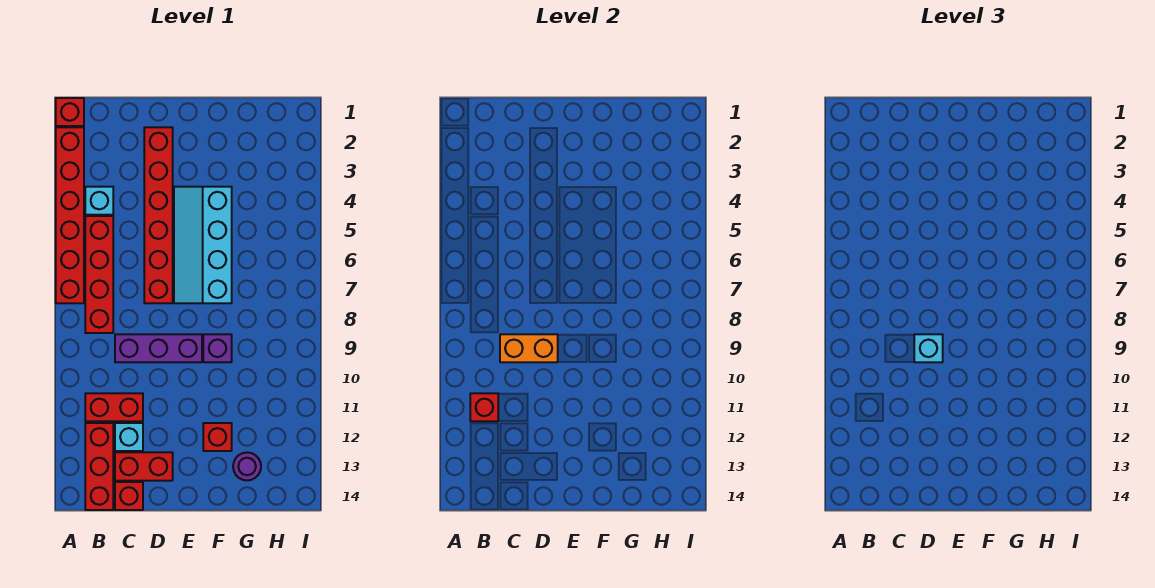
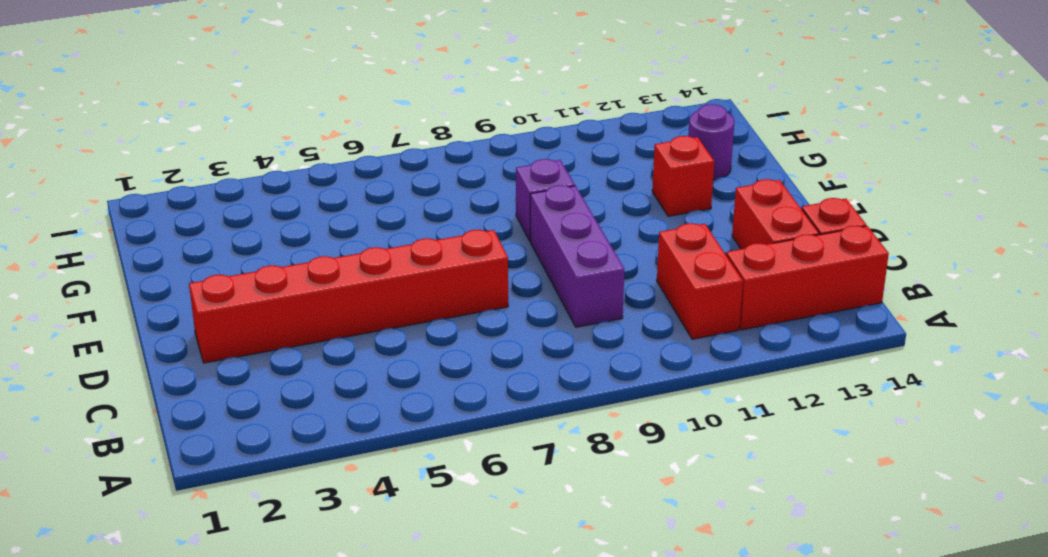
none -> red brick A1 level 1
none -> red brick A2:A7 level 1
none -> cyan brick B4 level 1

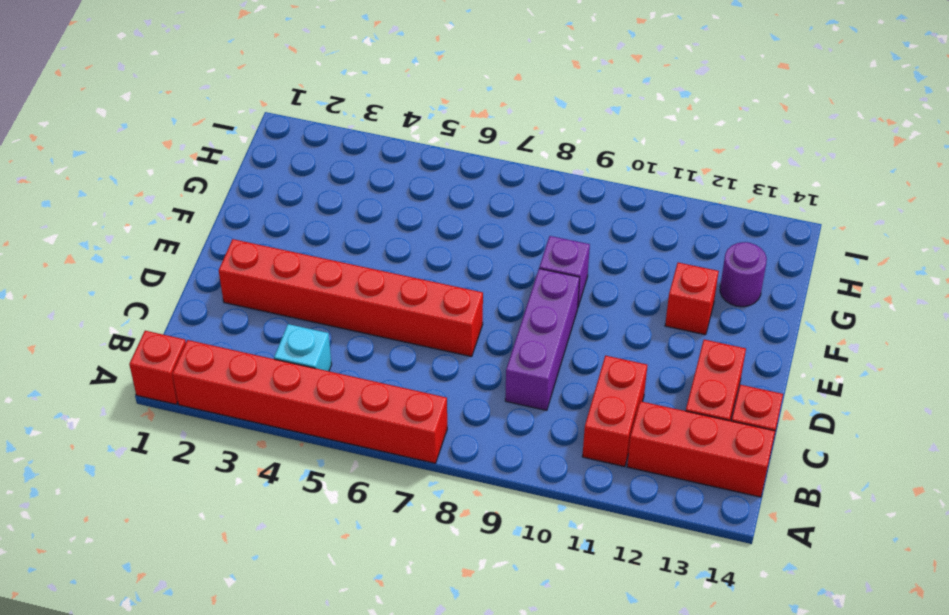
none -> red brick B5:B8 level 1
none -> cyan brick C12 level 1
none -> cyan slope E4:F7 level 1 top F

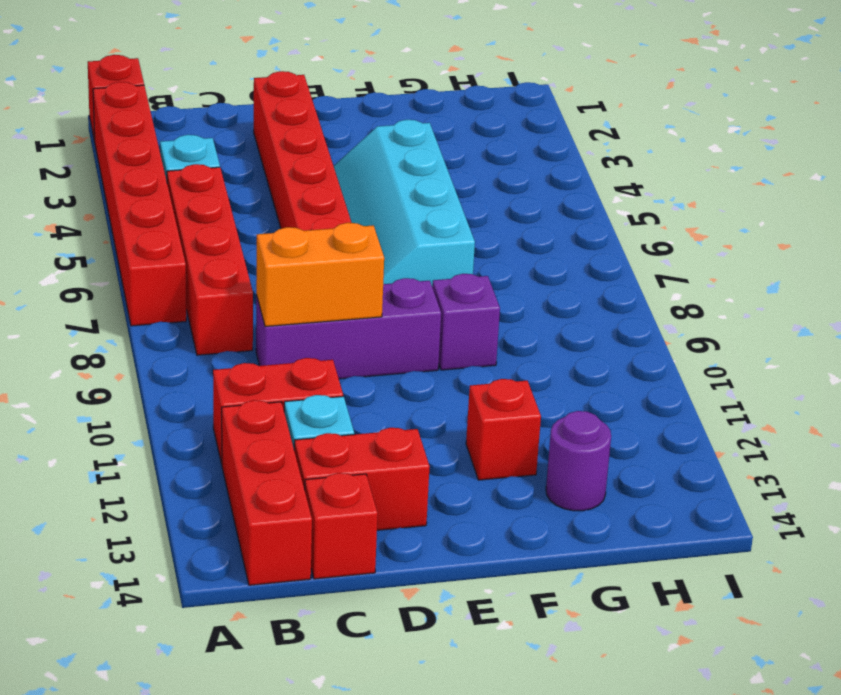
none -> red brick B11 level 2
none -> cyan brick D9 level 3

